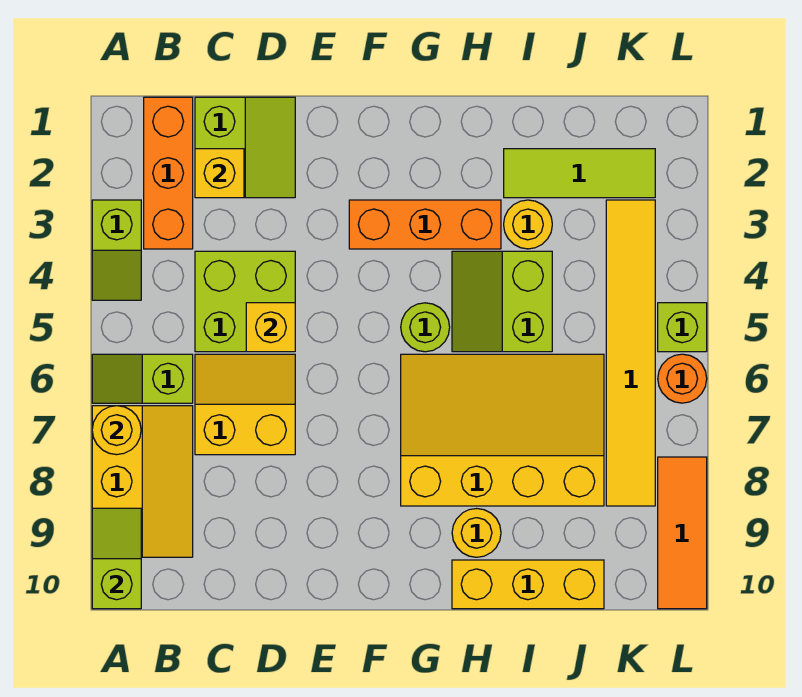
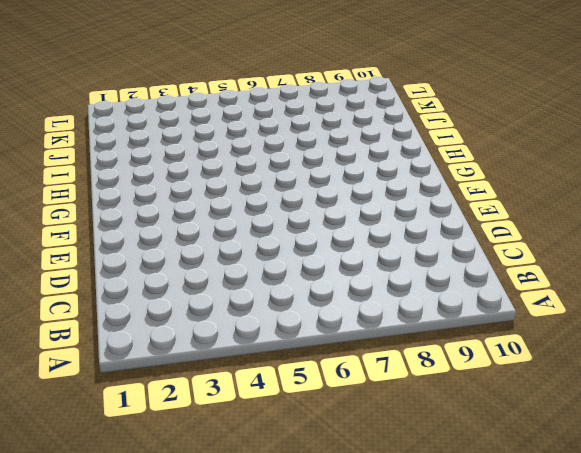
none -> lime slope A3:A4 level 1 top 3
none -> lime slope A6:B6 level 1 top B
none -> yellow slope A7:B9 level 1 top A

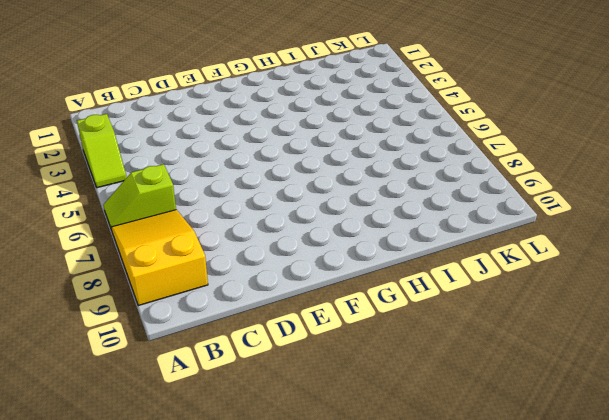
yellow slope A7:B9 level 1 top 9 -> yellow slope A7:B9 level 1 top A
none -> orange brick B1:B3 level 1
none -> lime slope C1:D2 level 1 top C
none -> lime brick C4:D5 level 1

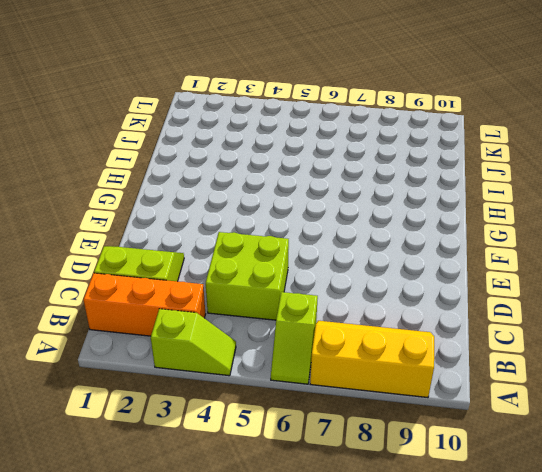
none -> yellow slope C6:D7 level 1 top 7
none -> orange brick F3:H3 level 1
none -> lime round brick G5 level 1

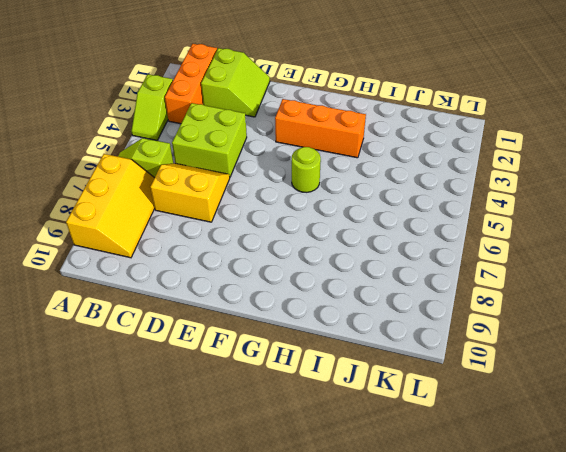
none -> yellow slope G6:J8 level 1 top 8
none -> lime slope H4:I5 level 1 top I
none -> yellow round brick H9 level 1

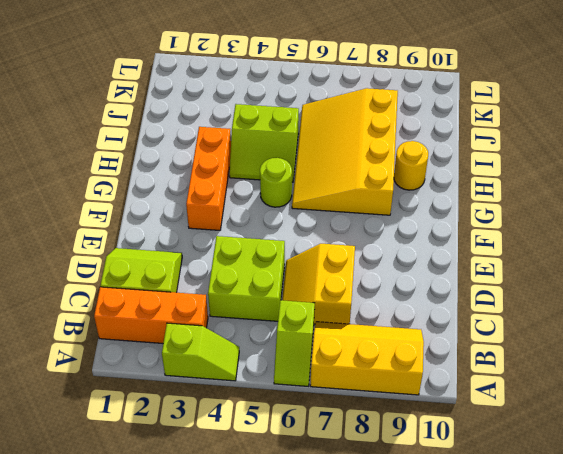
none -> yellow brick H10:J10 level 1
none -> lime tile I2:K2 level 1
none -> yellow round brick I3 level 1

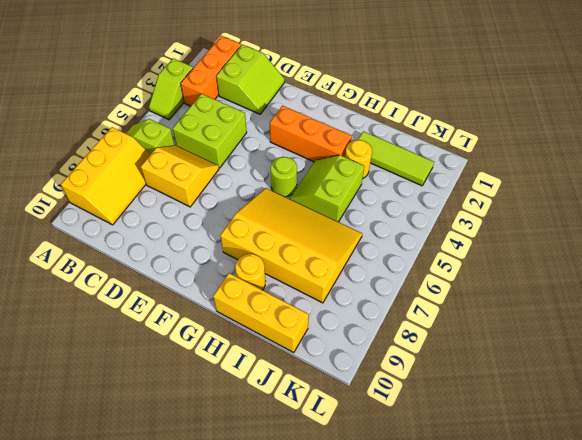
none -> yellow tile K3:K8 level 1
none -> lime brick L5 level 1
none -> orange round brick L6 level 1

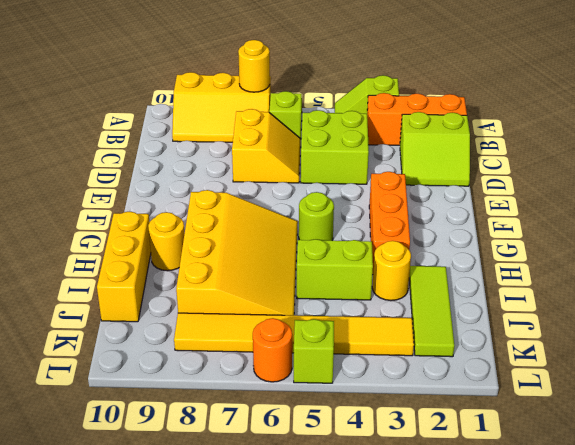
none -> orange tile L8:L10 level 1
none -> lime slope A9:A10 level 2 top 10
none -> yellow brick C2 level 2

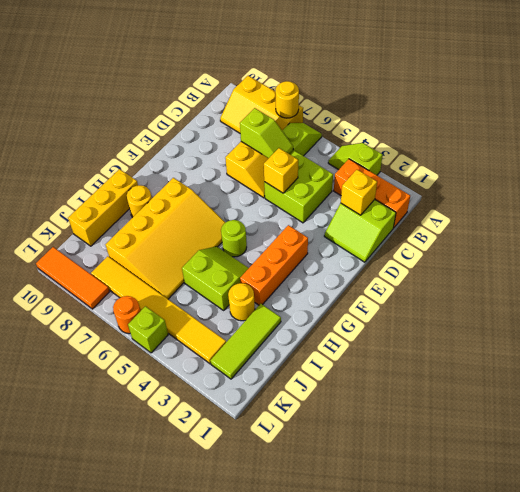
lime slope C6:C7 level 2 top 7 -> lime slope A9:A10 level 2 top 10

